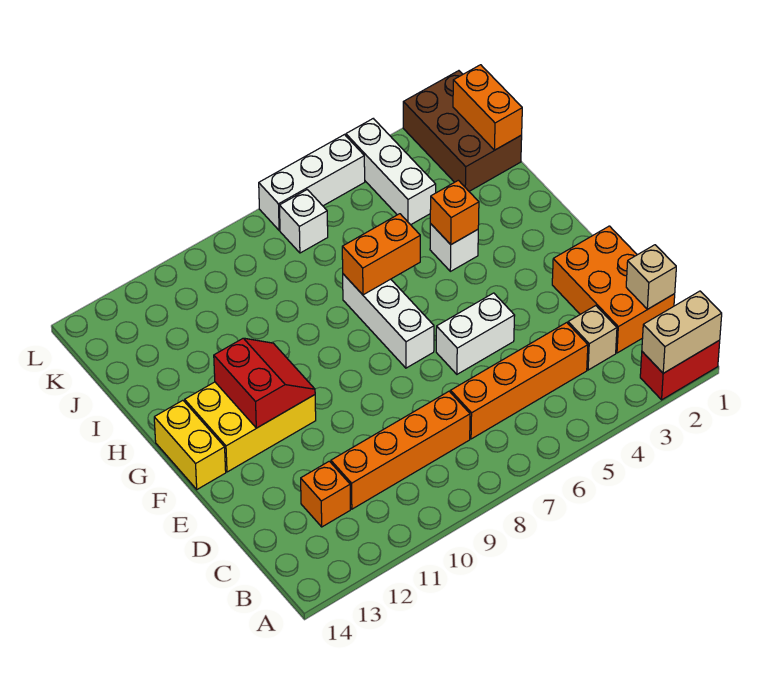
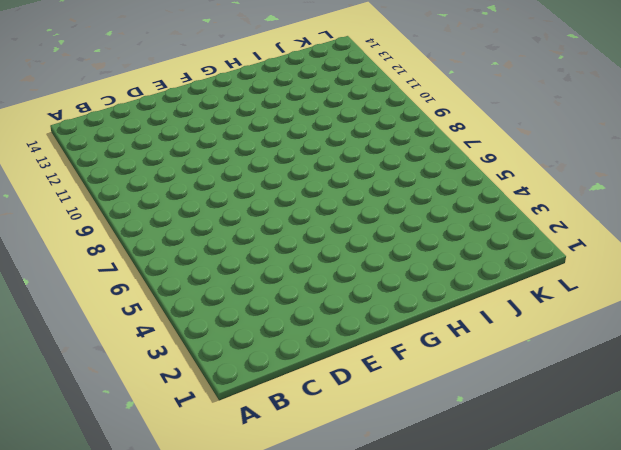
none -> red brick A1:A2 level 1
none -> orange brick C1:E2 level 1
none -> tan brick C3 level 1

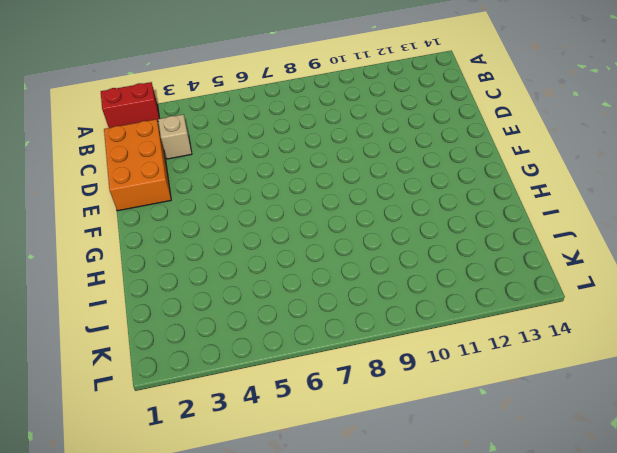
none -> orange brick C4:C7 level 1
none -> orange brick C8:C11 level 1
none -> orange brick C12 level 1

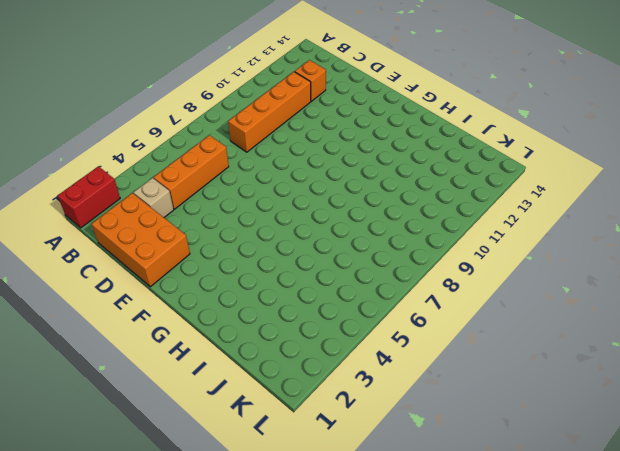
orange brick C4:C6 level 1 -> orange brick C4:C7 level 1
none -> white brick E5:E6 level 1
none -> white brick F7:H7 level 1
none -> yellow brick F11:G13 level 1

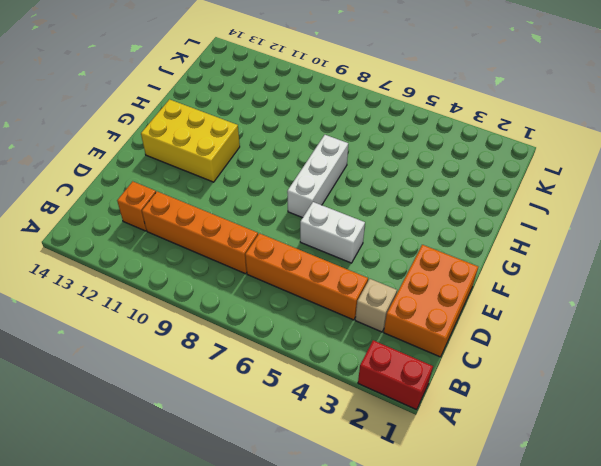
none -> yellow brick F14:G14 level 1
none -> white brick H4 level 1
none -> brown brick J1:L2 level 1

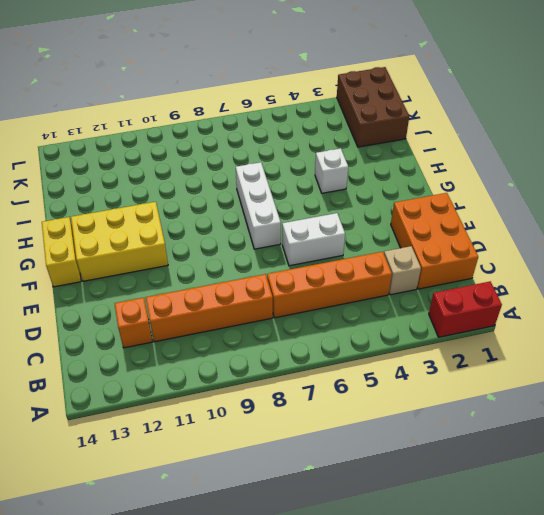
none -> white brick J4:L4 level 1
none -> white brick K7 level 1
none -> white brick L5:L7 level 1

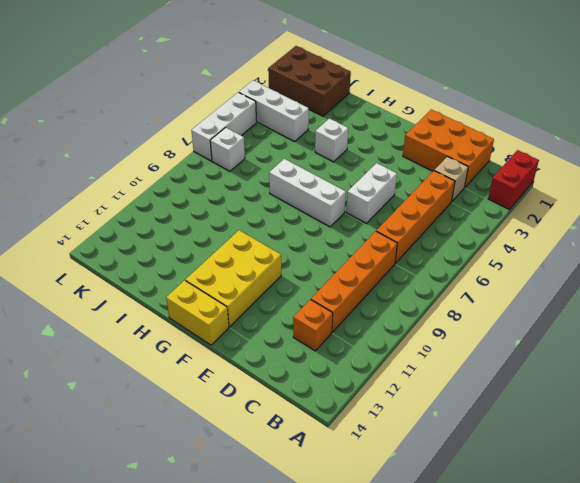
none -> tan brick A1:A2 level 2
none -> tan brick C1 level 2
none -> red slope F11:G12 level 2 top 12

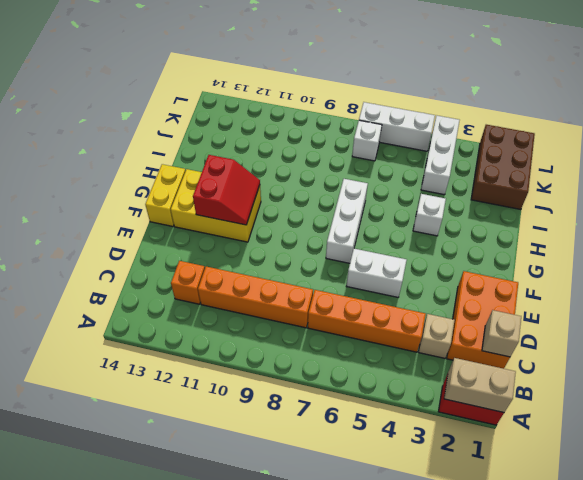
none -> orange brick H4 level 2
none -> orange brick H6:H7 level 2
none -> orange brick J1:K1 level 2

